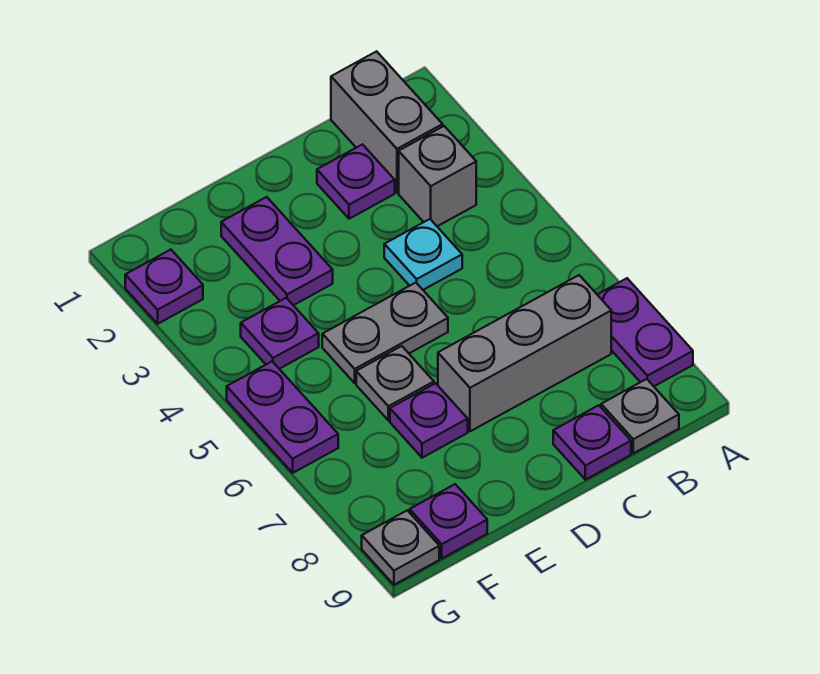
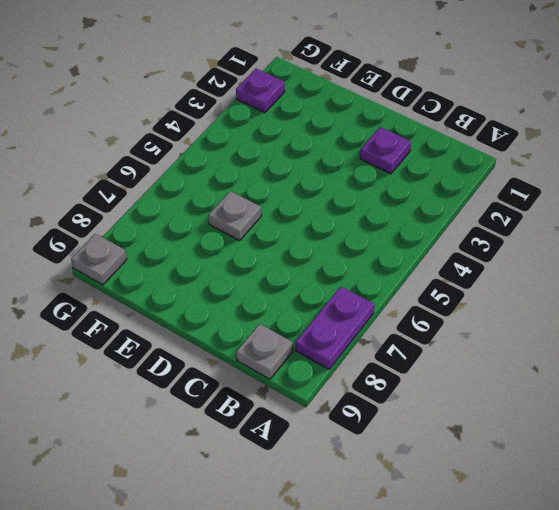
none -> grey brick B1:B2 level 1
none -> grey brick B3 level 1
none -> grey brick B7:D7 level 1

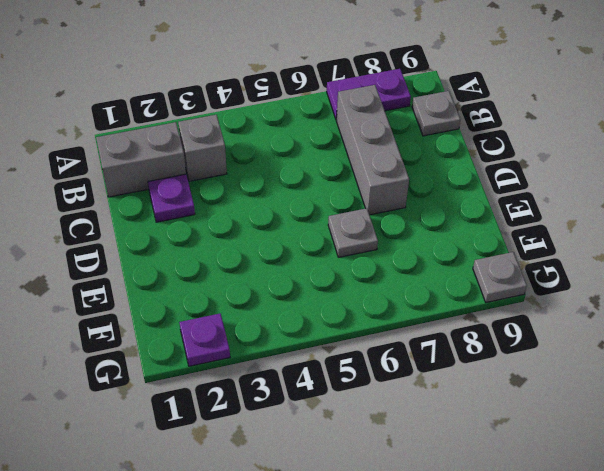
none -> cyan plate C4 level 1
none -> purple plate C9 level 1
none -> grey plate D5:E5 level 1

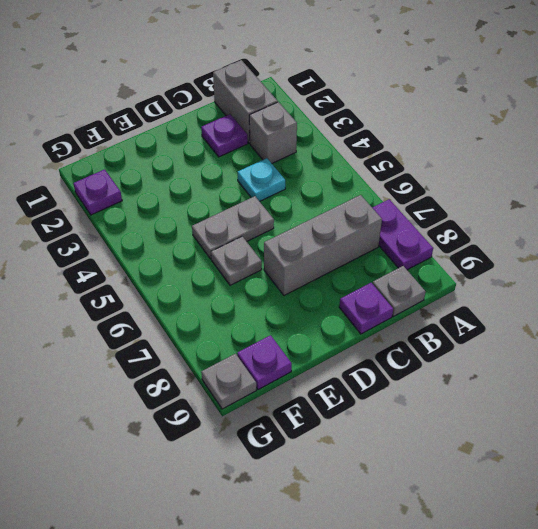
none -> purple plate E2:E3 level 1
none -> purple plate E7 level 1
none -> purple plate F4 level 1

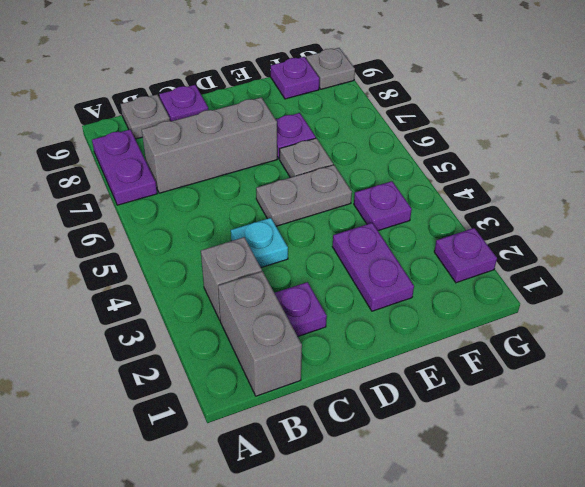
none -> purple plate G5:G6 level 1

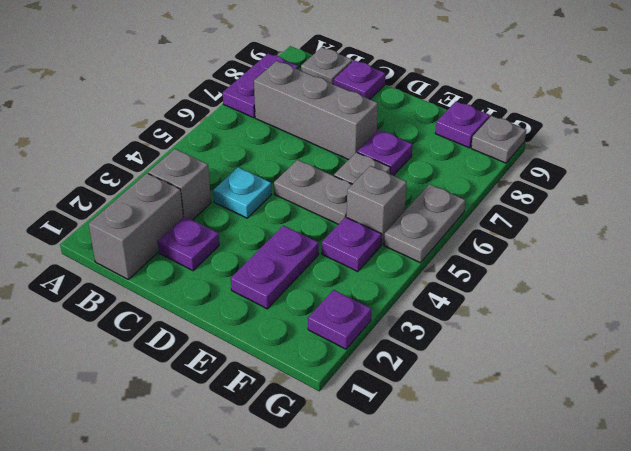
grey brick F5 level 1 -> none
grey plate G5:G6 level 1 -> purple plate G5:G6 level 1

